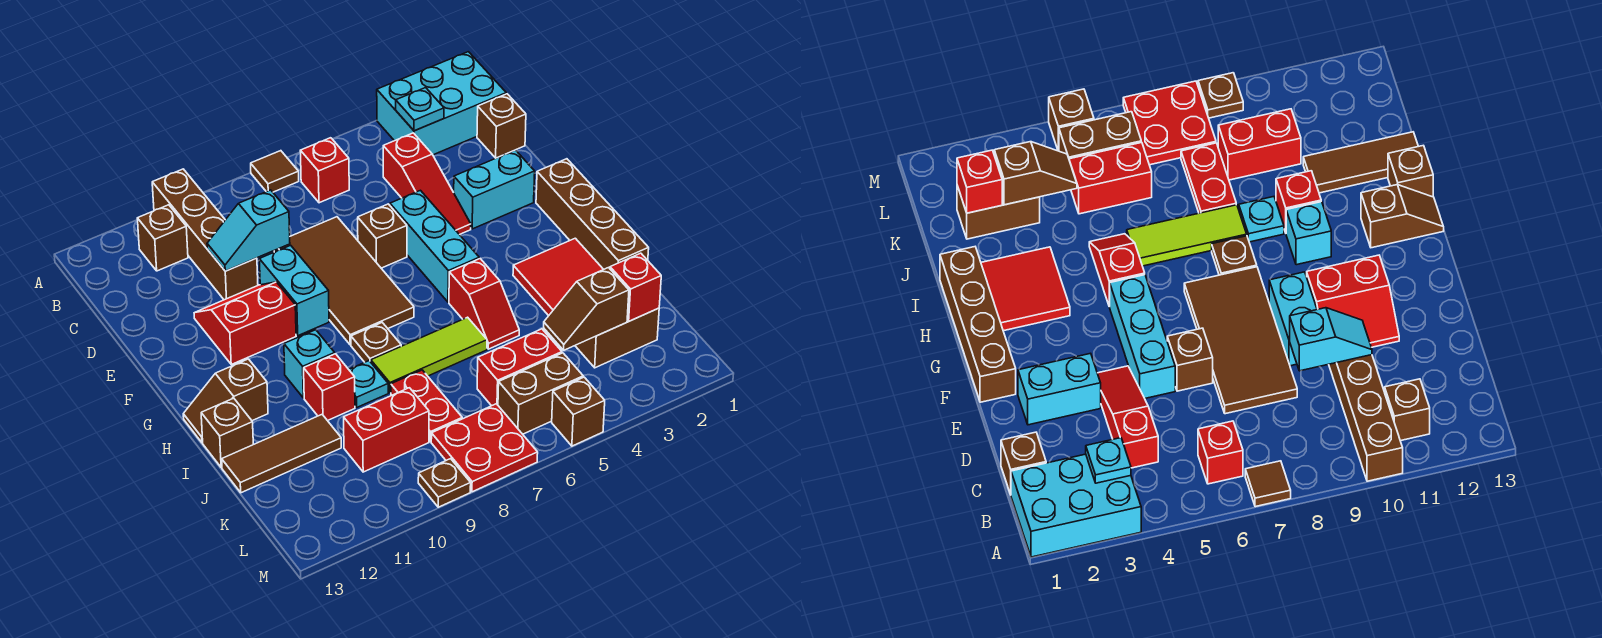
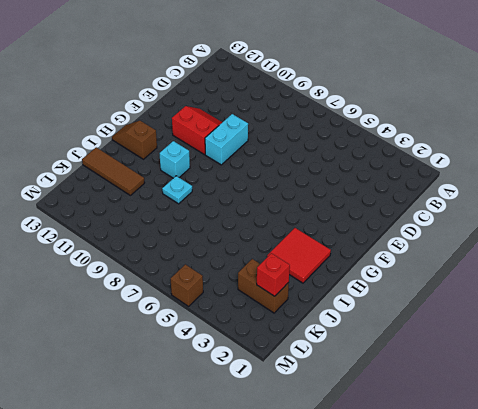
none -> cyan brick A1:B3 level 1
none -> brown tile A7 level 1
none -> brown brick A10:D10 level 1
none -> red brick B6 level 1

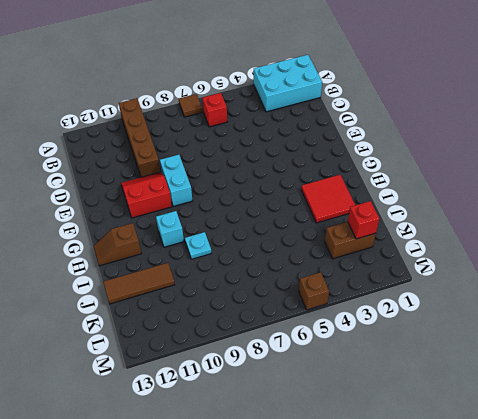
none -> brown brick B11 level 1
none -> brown brick C1 level 1
none -> red slope C4:E4 level 1 top C
none -> brown tile D7:G8 level 1

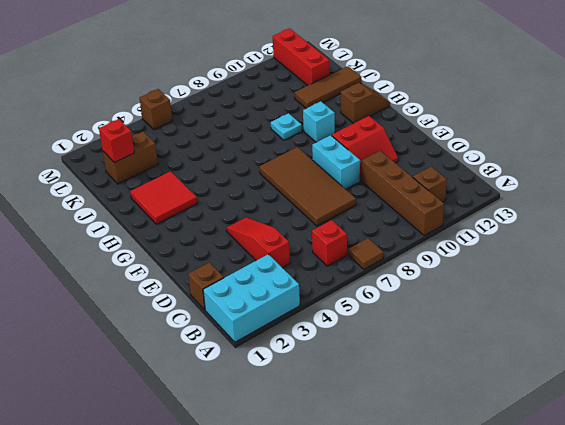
red brick K12:M12 level 1 -> none
none -> cyan brick E2:E3 level 1
none -> cyan brick E5:G5 level 1
none -> brown brick E6 level 1
none -> brown brick F1:I1 level 1

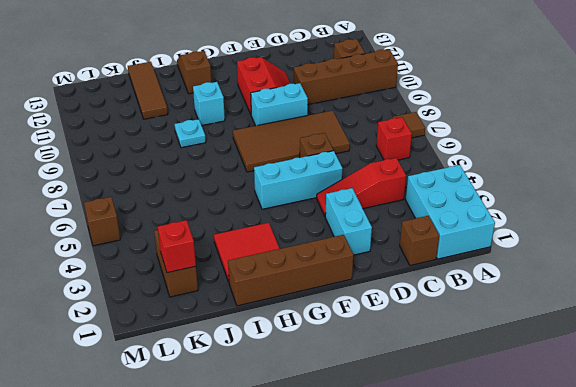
none -> red slope H5:I5 level 1 top H
none -> brown plate H8 level 1
none -> lime tile I6:I8 level 1
none -> red brick I10 level 1

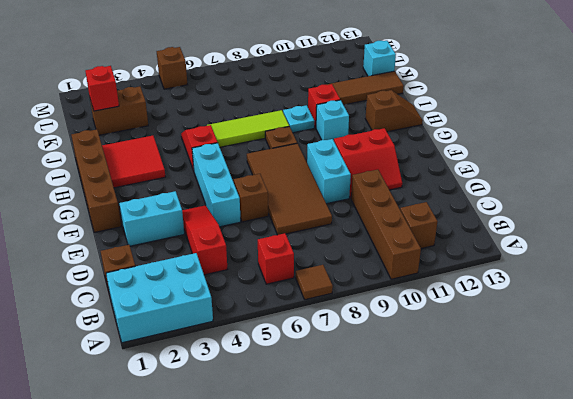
cyan brick K13 level 1 -> none
none -> brown brick I13 level 1
none -> red plate J8:K8 level 1
none -> red brick K5:K6 level 1
none -> red brick K9:K10 level 1

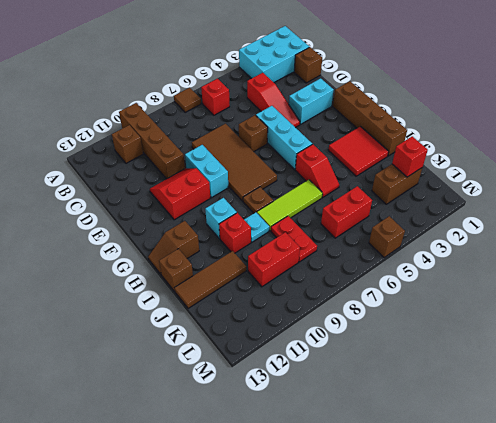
none -> brown brick L5:L6 level 1
none -> red plate L7:M8 level 1
none -> brown plate M9 level 1
none -> cyan plate B3 level 2

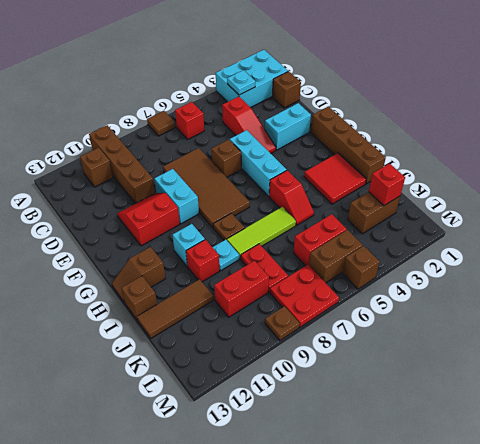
none -> cyan slope D9:D10 level 2 top 9
none -> brown slope K3:K4 level 2 top 3

